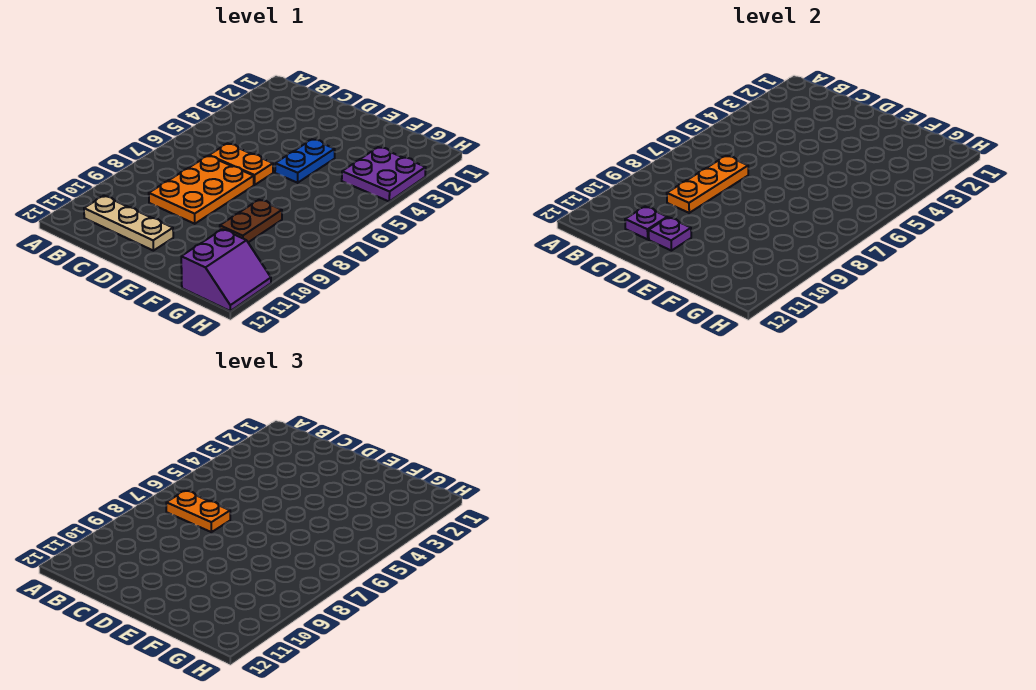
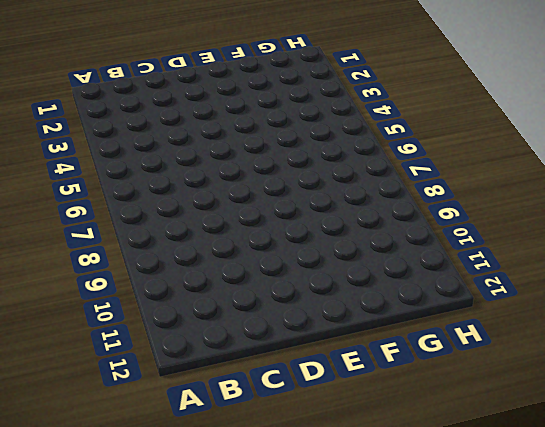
none -> tan plate B11:D11 level 1
none -> orange plate C6:D6 level 1

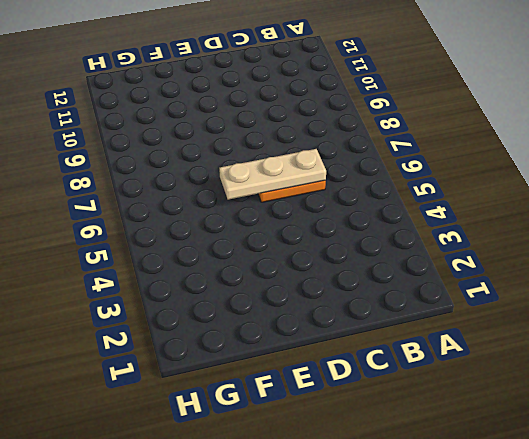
tan plate C6:E6 level 2 -> tan plate B11:D11 level 1
none -> orange plate C7:D9 level 1
none -> blue plate E4:E5 level 1

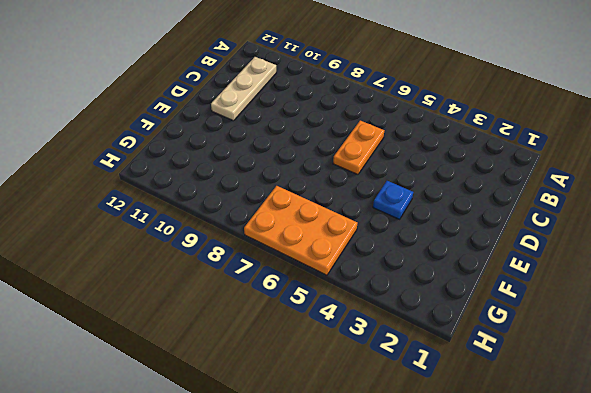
blue plate E4 level 1 -> blue plate E4:E5 level 1
orange plate G5:H7 level 1 -> orange plate C7:D9 level 1
none -> brown plate F8:F9 level 1
none -> purple plate G3:H4 level 1

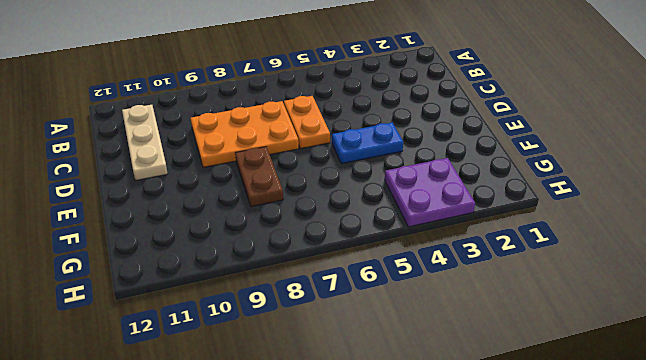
brown plate E8:F8 level 1 -> brown plate F8:F9 level 1
none -> purple slope G11:H12 level 1 top G
none -> orange plate C7:C9 level 2

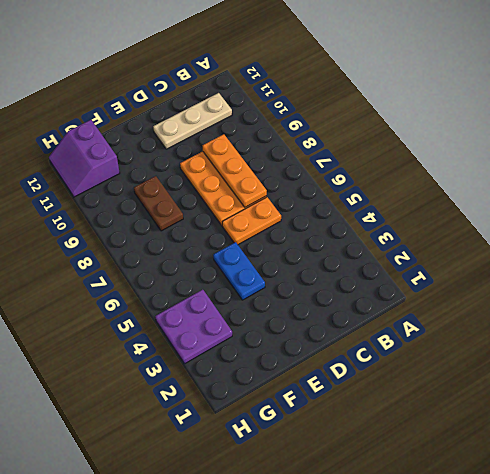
none -> purple plate C11 level 2
none -> purple plate D11 level 2

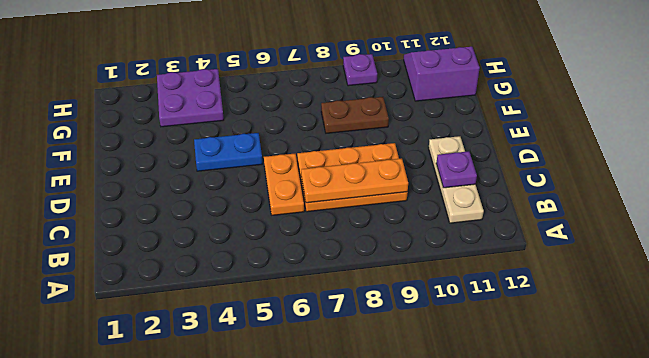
purple plate H9 level 1 -> purple plate D11 level 2
none -> orange plate B7:C7 level 3

